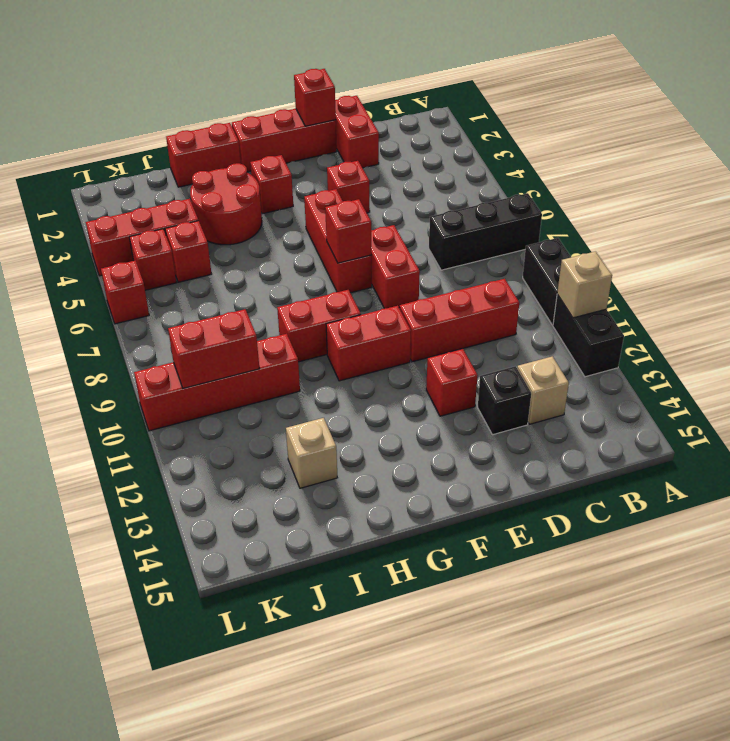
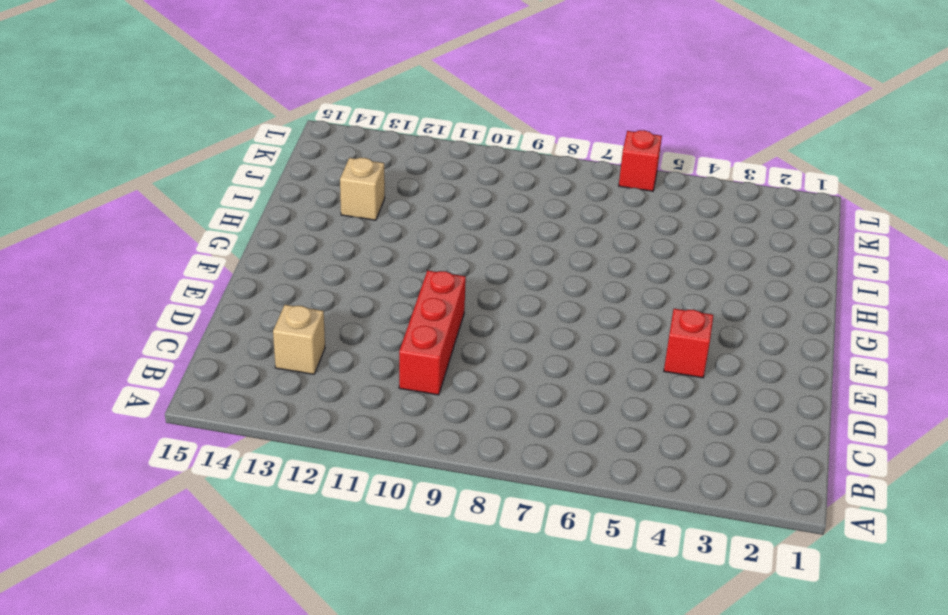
none -> black brick A7:C7 level 1
none -> black brick A9:A10 level 1
none -> black brick A11:A12 level 1

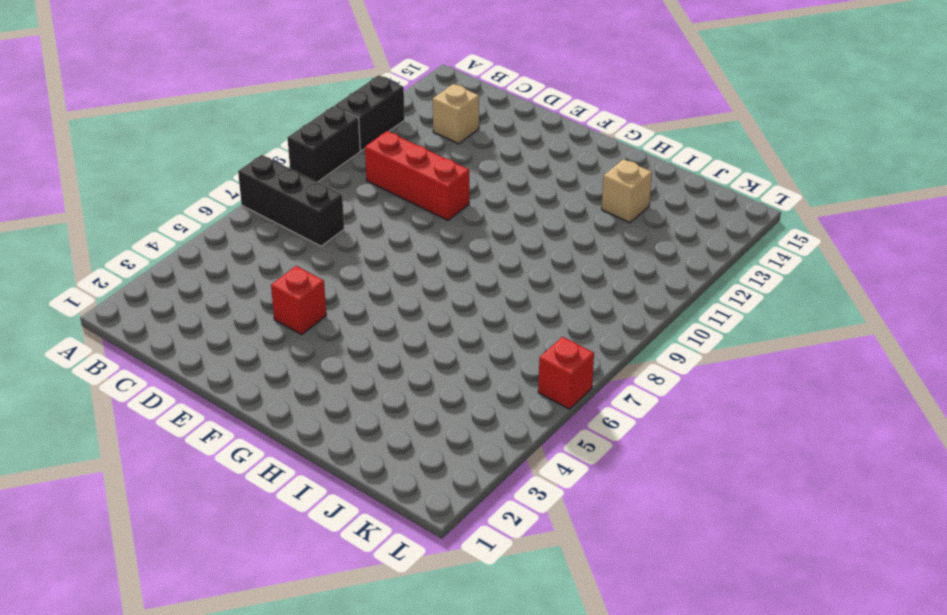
none -> red brick D1:D2 level 1
none -> black brick D13 level 1
none -> red brick E1:G1 level 1

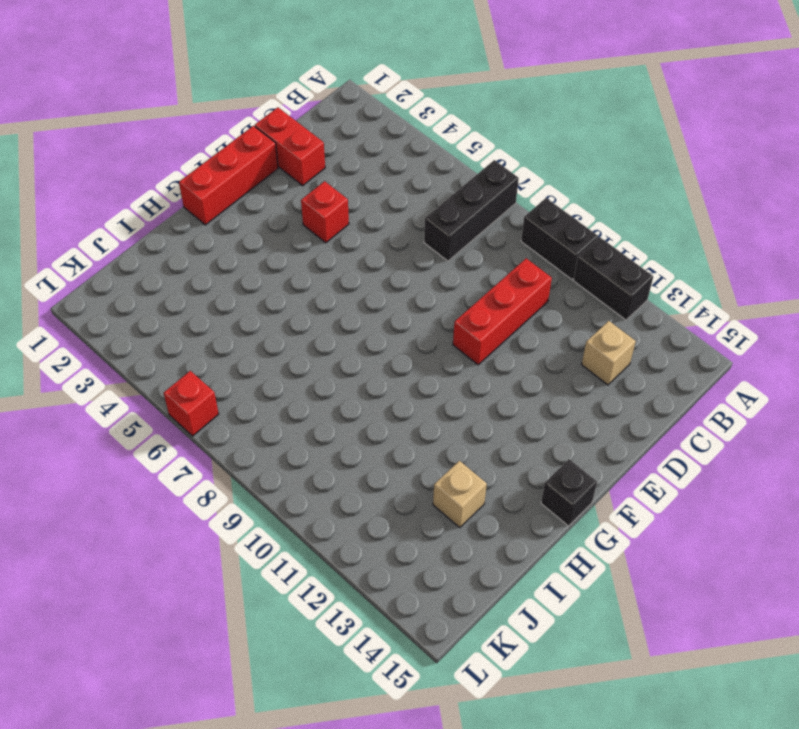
black brick G15 level 1 -> black brick D13 level 1
none -> red brick E7:E8 level 1
none -> red brick E12 level 1
none -> red brick F5:F7 level 1

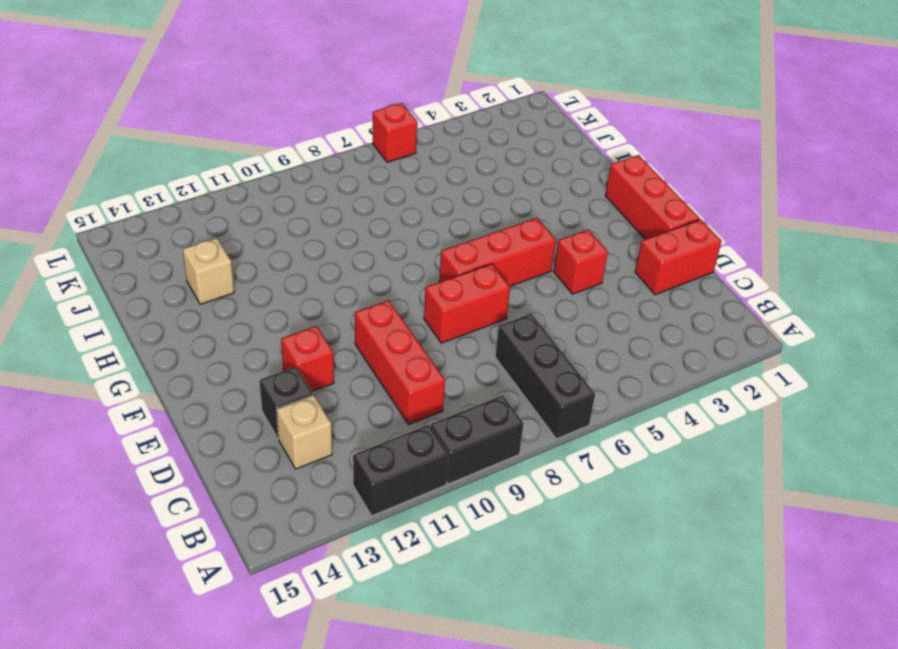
none -> red brick F10:G10 level 1
none -> red brick G3 level 1
none -> red brick G9:H9 level 1

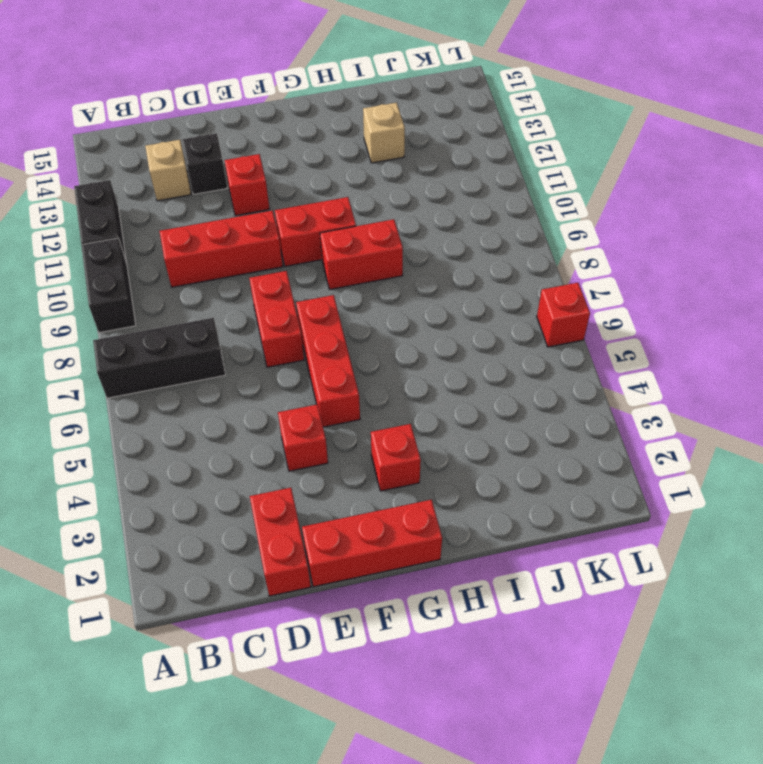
none -> red brick H1:I1 level 1
none -> red round brick H3:I4 level 1
none -> red brick I10:L10 level 1

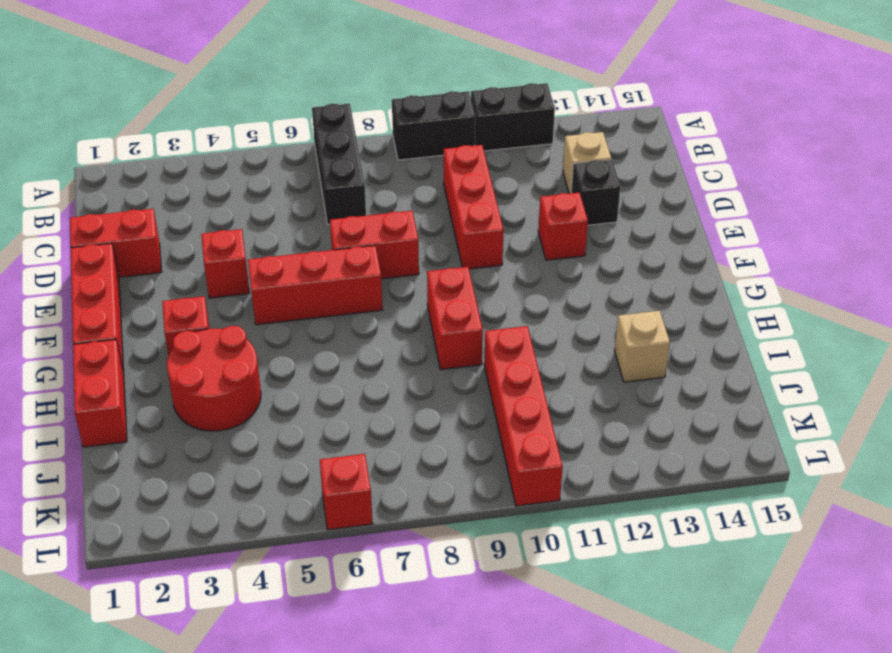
none -> red brick F10:G10 level 1
none -> red brick J4:L4 level 1
none -> red brick J5 level 1

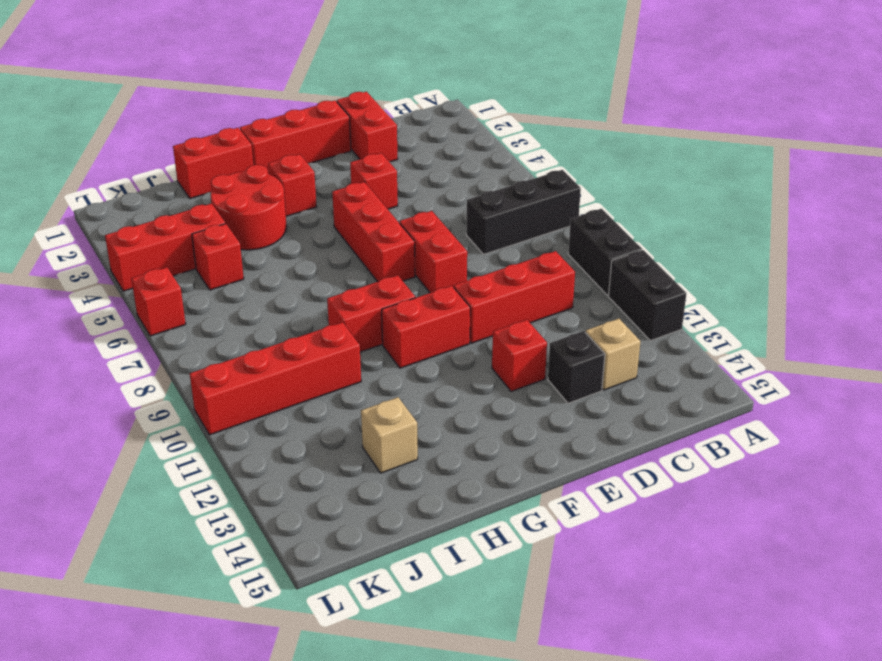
none -> red brick K5 level 1
none -> tan brick A11 level 2
none -> red brick E1 level 2

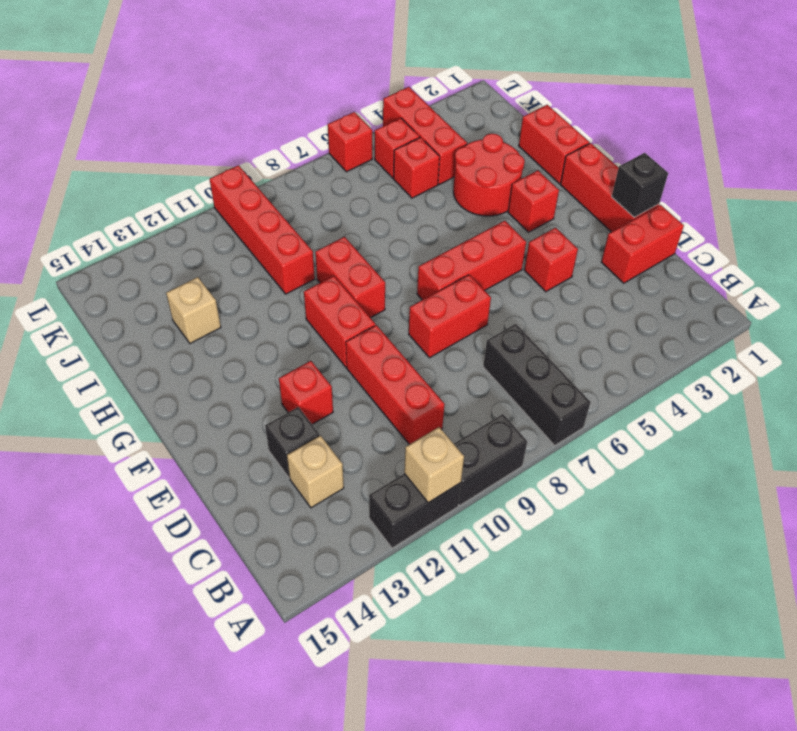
black brick E1 level 2 -> red brick E1 level 2
none -> red brick F7 level 2
none -> red brick J10:K10 level 2

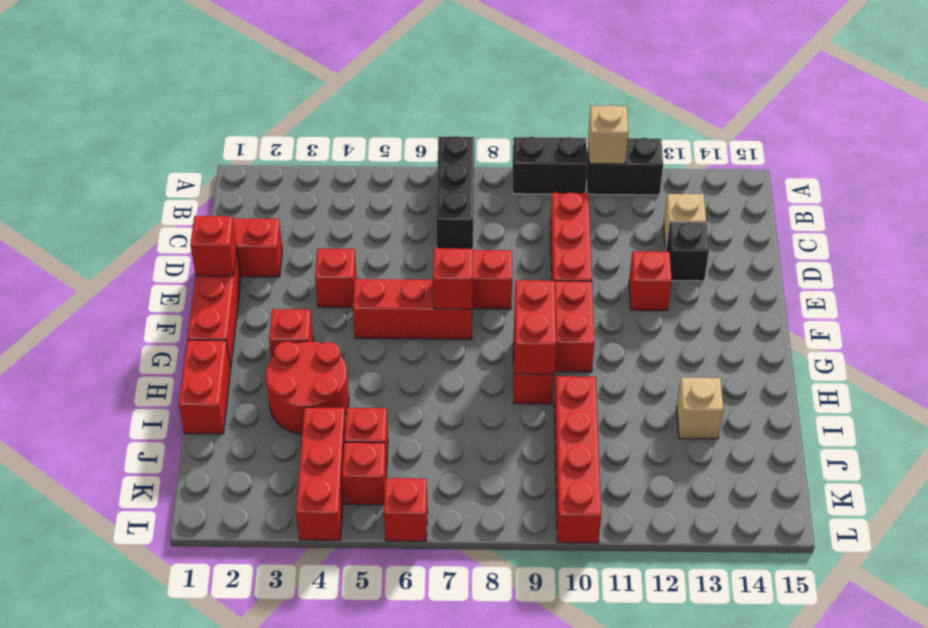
red brick G9:H9 level 2 -> red brick J10:K10 level 2

